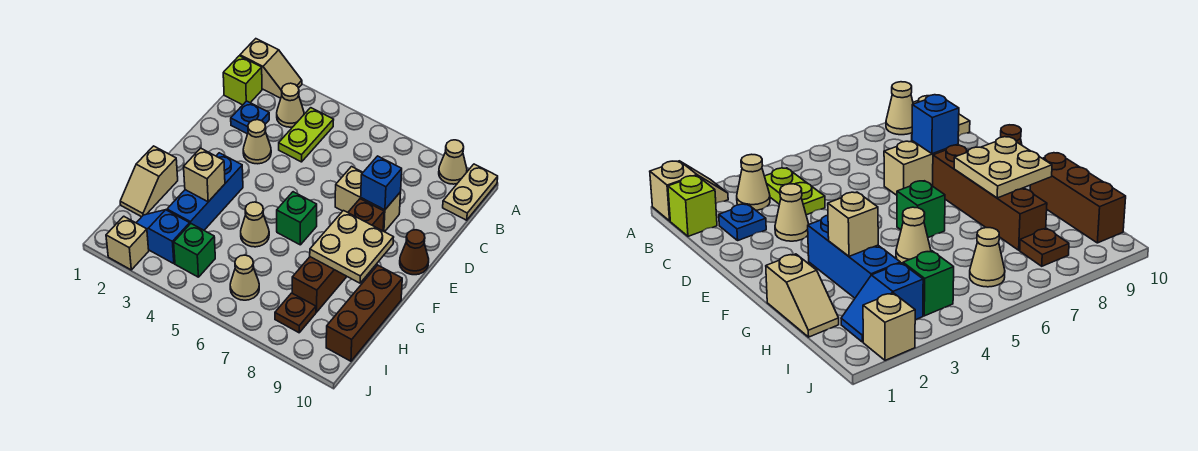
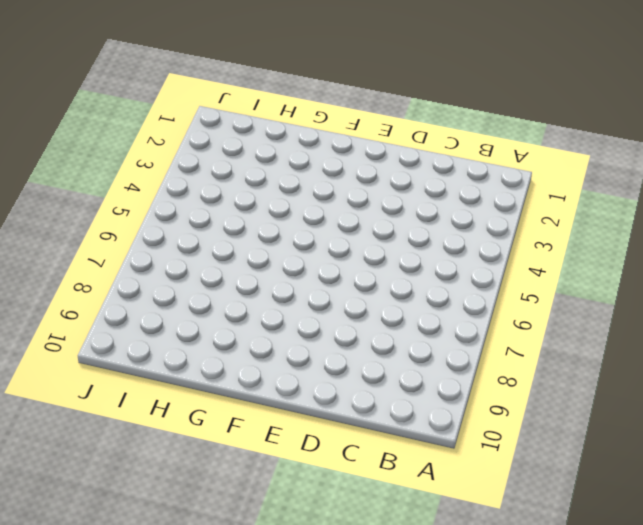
none -> tan slope A1:A2 level 1 top 1
none -> tan cone A9 level 1
none -> tan plate A10:B10 level 1

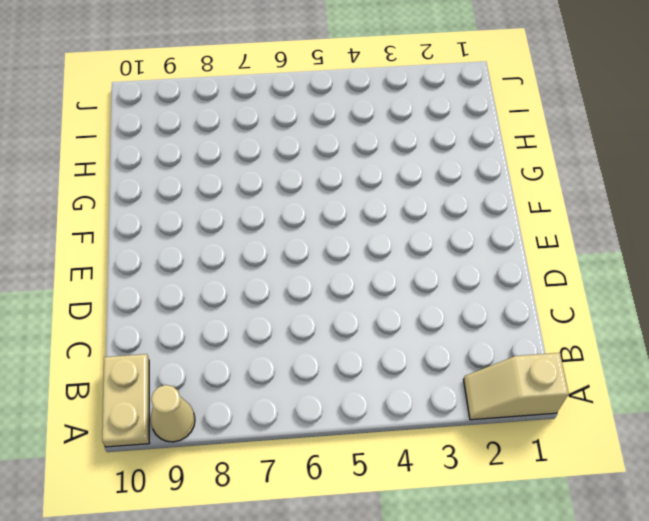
none -> lime brick B1 level 1
none -> tan cone B3 level 1
none -> lime plate B4:C4 level 1

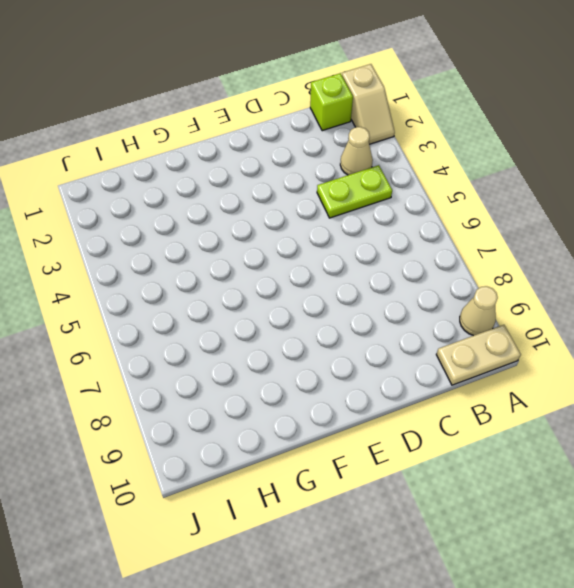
none -> blue plate C2 level 1
none -> tan cone D3 level 1
none -> tan brick D7:D8 level 1

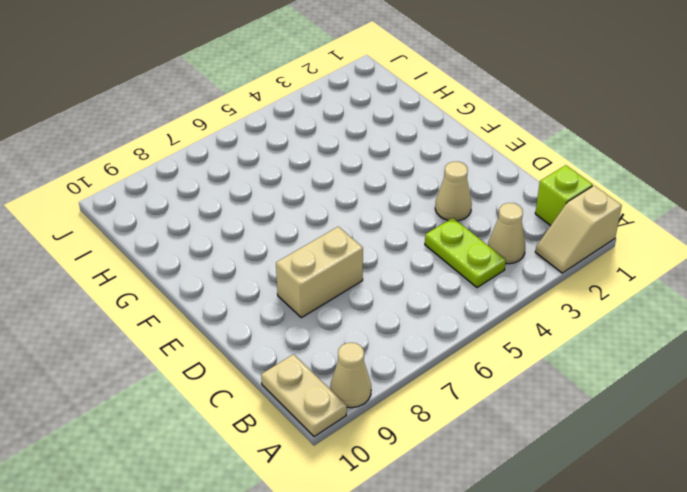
none -> blue plate C2 level 1
none -> brown brick E8:H8 level 1
none -> brown cone E10 level 1

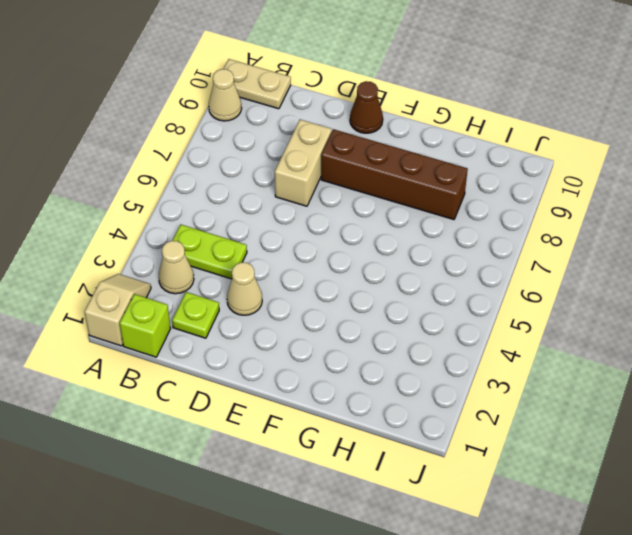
lime plate C2 level 1 -> blue plate C2 level 1
none -> blue brick F3:H3 level 1
none -> green brick F6 level 1
none -> tan slope G1:H1 level 1 top G

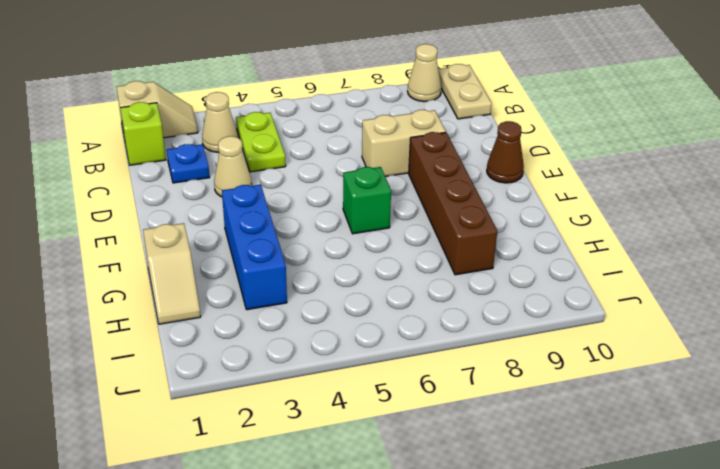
none -> tan cone G5 level 1
none -> brown brick G10:I10 level 1
none -> blue slope I2:I3 level 1 top 3

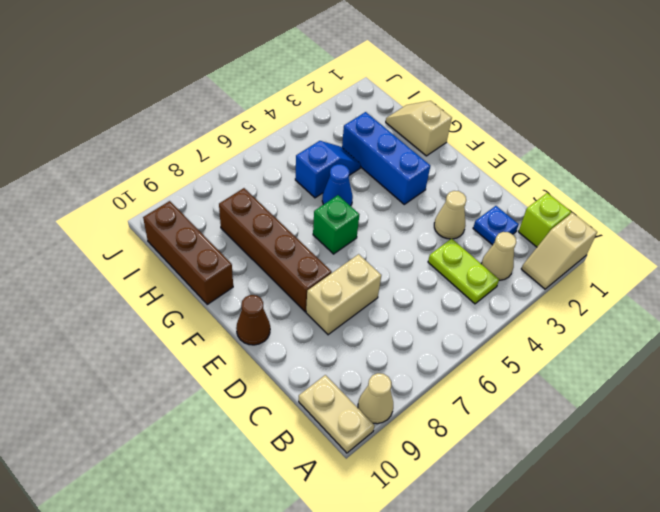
blue cone G5 level 1 -> tan cone G5 level 1
blue slope H4:H5 level 1 top 5 -> blue slope I2:I3 level 1 top 3
none -> green brick I4 level 1
none -> tan cone I6 level 1
none -> brown plate I8 level 1

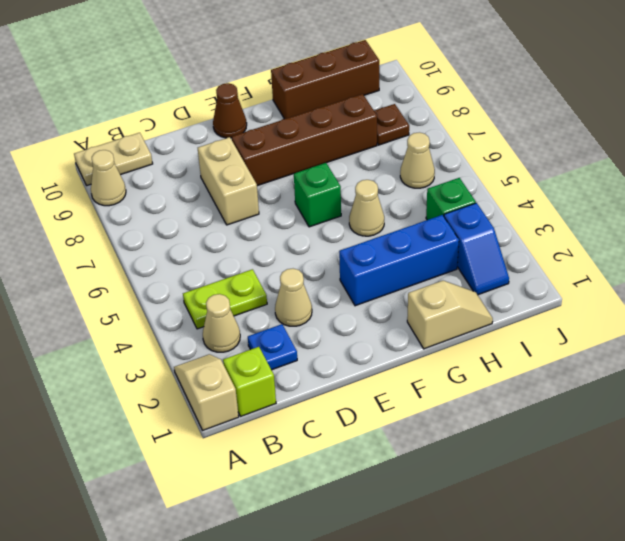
none -> tan brick J2 level 1
none -> blue brick D8 level 2
none -> tan plate F8:G9 level 2

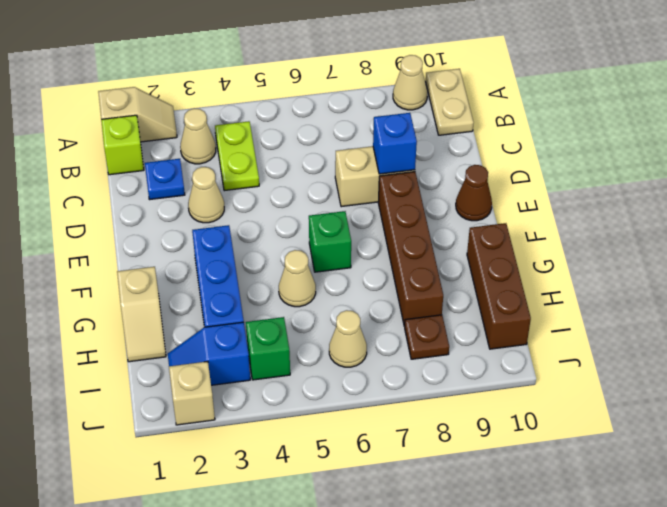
none -> tan plate F8:G9 level 2
none -> tan brick G3 level 2

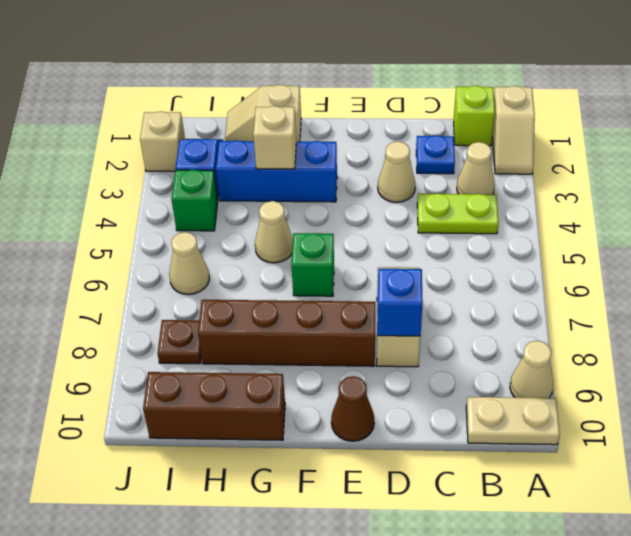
none -> tan plate F8:G9 level 2

